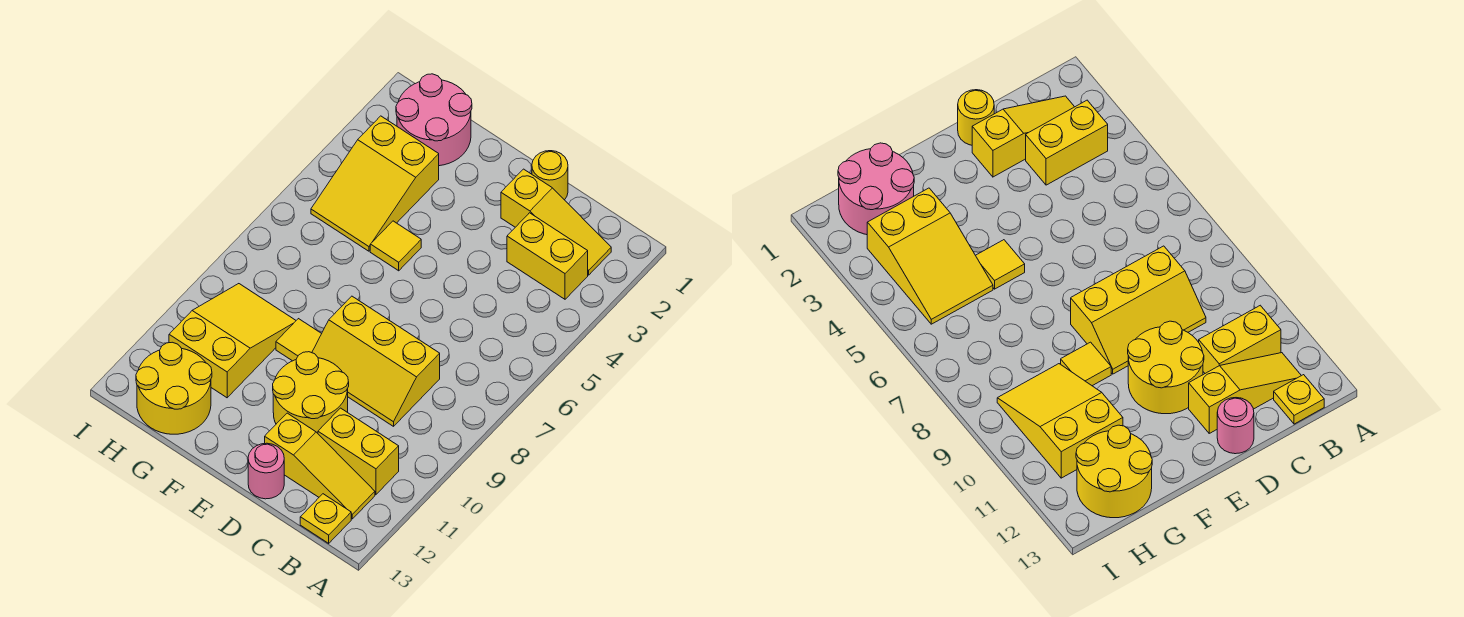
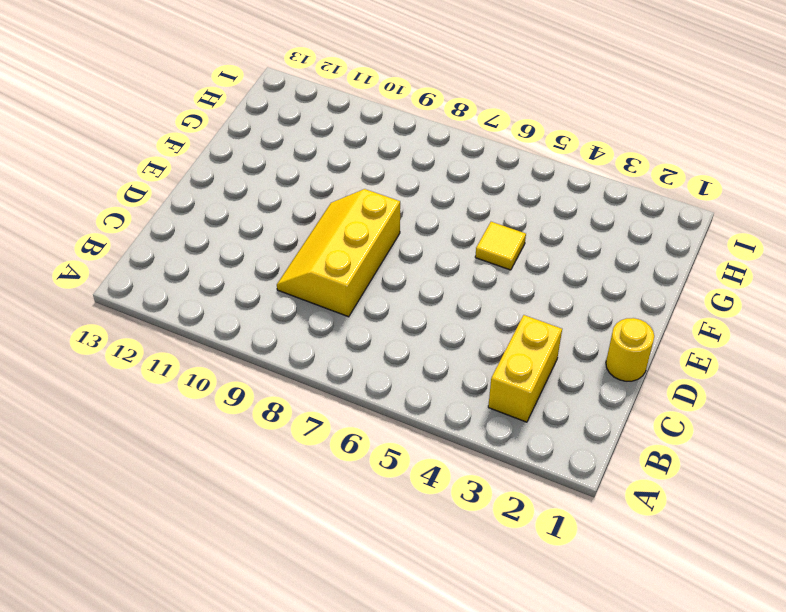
none -> yellow slope B2:D2 level 1 top D
none -> yellow brick B11:C11 level 1
none -> yellow slope B12:D12 level 1 top D

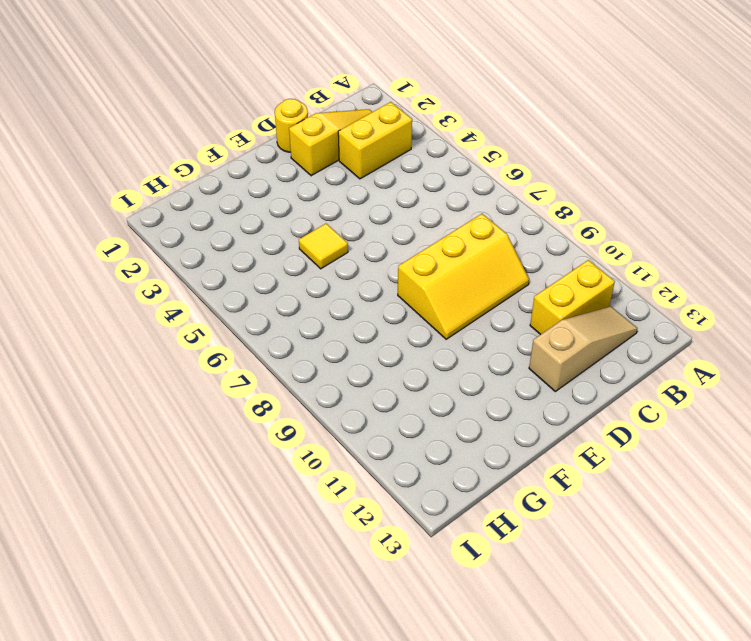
tan slope B12:D12 level 1 top D -> yellow slope B12:D12 level 1 top D
none -> yellow plate B13 level 1
none -> yellow round brick D10:E11 level 1
none -> pink round brick D13 level 1

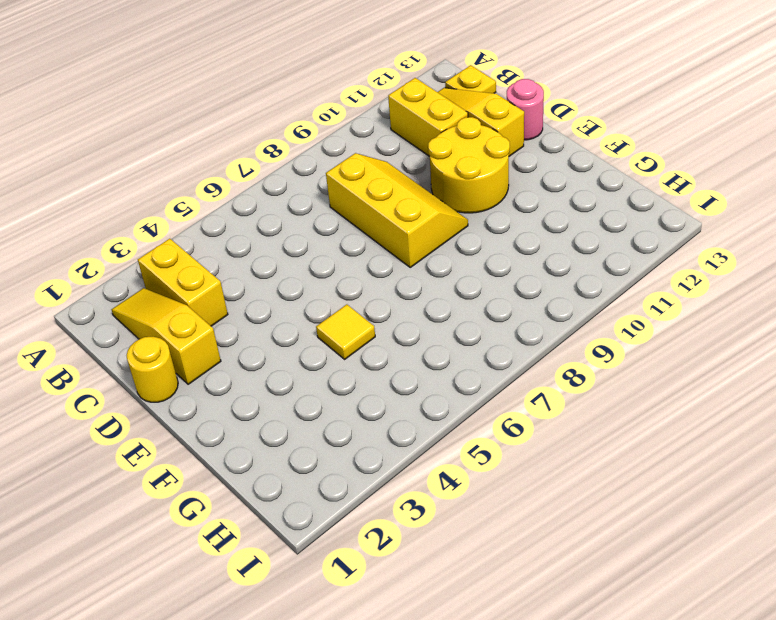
none -> yellow tile F9 level 1
none -> pink round brick G1:H2 level 1
none -> yellow slope G3:H5 level 1 top 3

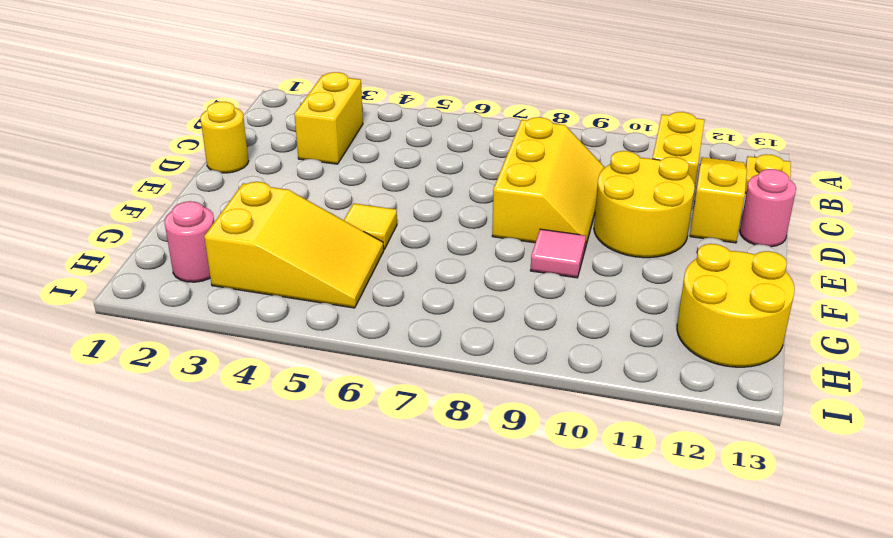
pink tile F9 level 1 -> yellow tile F9 level 1
pink round brick H2 level 1 -> pink round brick G1:H2 level 1
none -> yellow slope B2:D2 level 1 top D
none -> yellow slope G9:H11 level 1 top 11

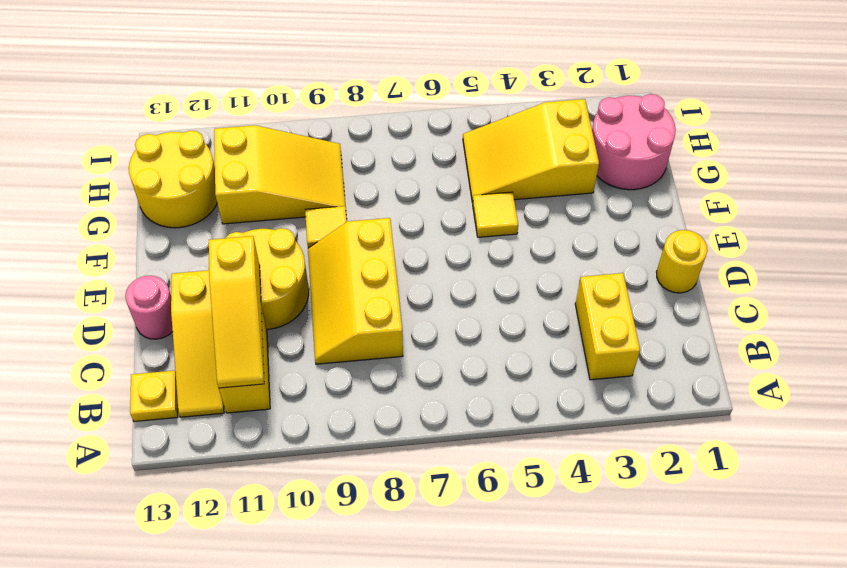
yellow slope B11:D11 level 2 top D -> yellow slope B2:D2 level 1 top D

